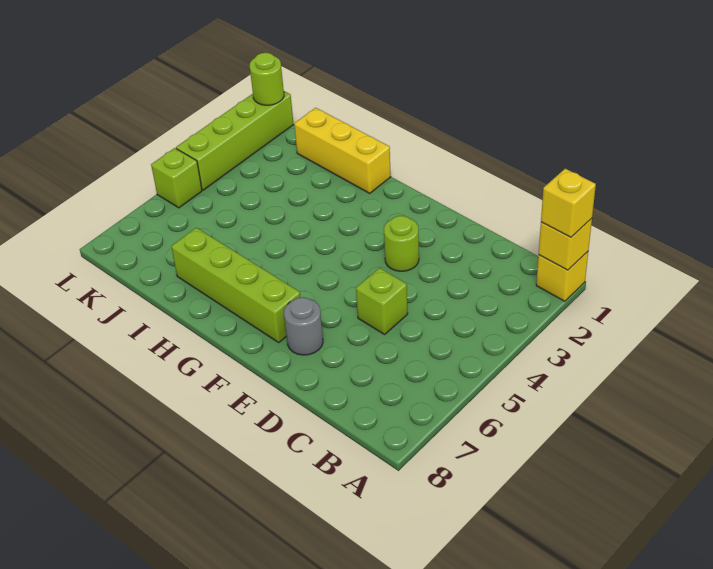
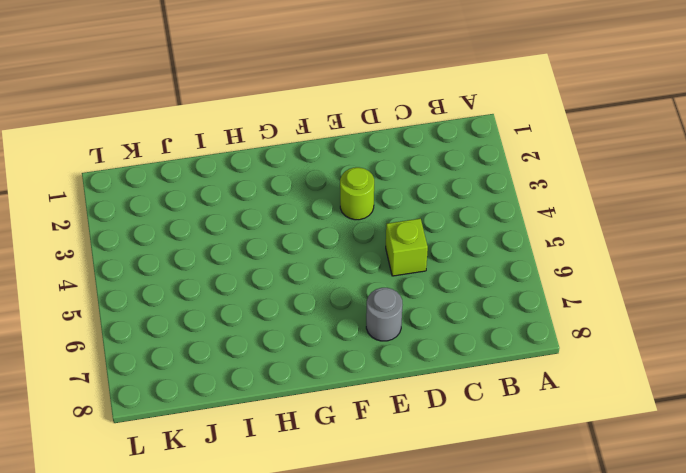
none -> yellow brick A1 level 1
none -> lime brick F7:I7 level 1

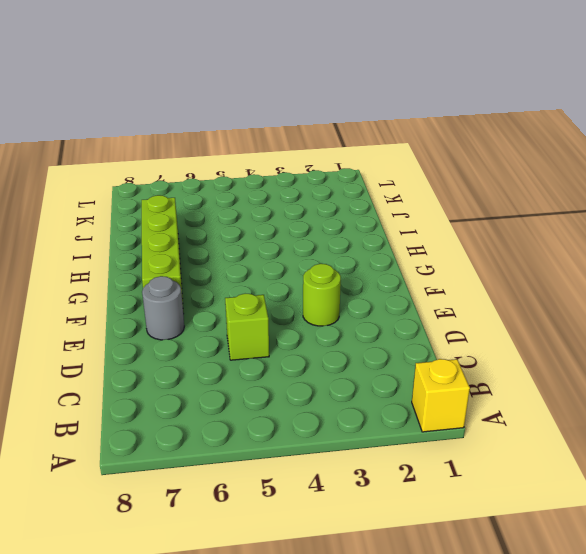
none -> yellow brick H1:J1 level 1
none -> lime brick L1:L4 level 1

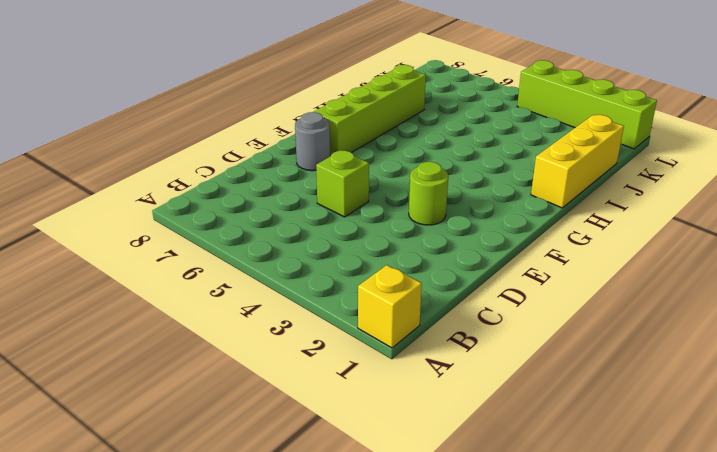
none -> lime brick L5 level 1
none -> yellow brick A1 level 2

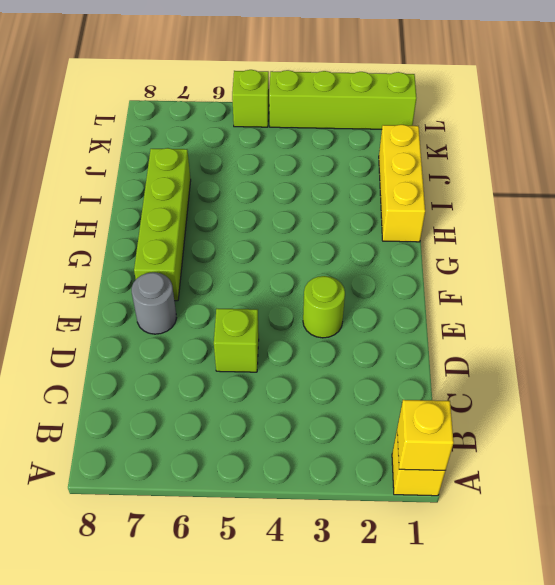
none -> lime round brick L1 level 2
none -> yellow brick A1 level 3

